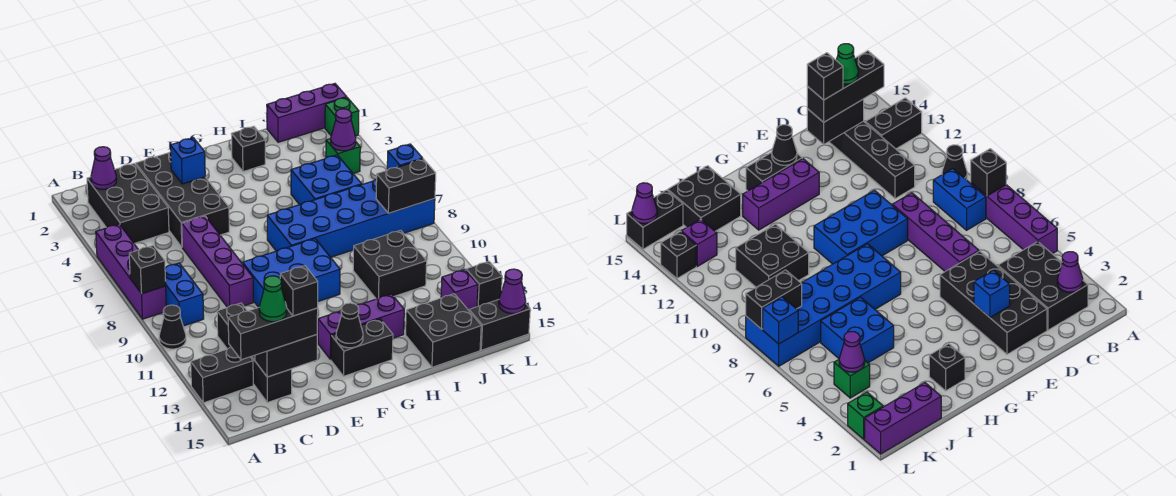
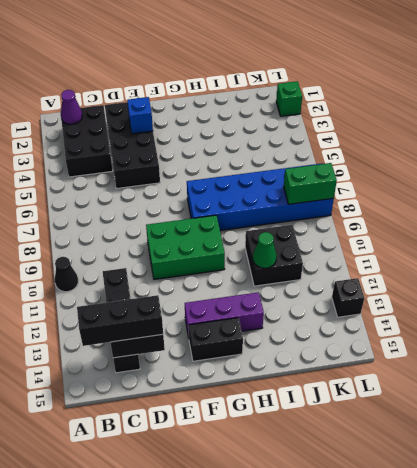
green brick E9:G10 level 1 -> blue brick E9:G10 level 1
green cone I11 level 2 -> green cone C14 level 4
green brick K8:L8 level 2 -> black brick K8:L8 level 2
none -> purple brick A5:A8 level 1
none -> black brick A13:B13 level 1
none -> blue brick B8:B9 level 1
none -> purple brick D6:D9 level 1

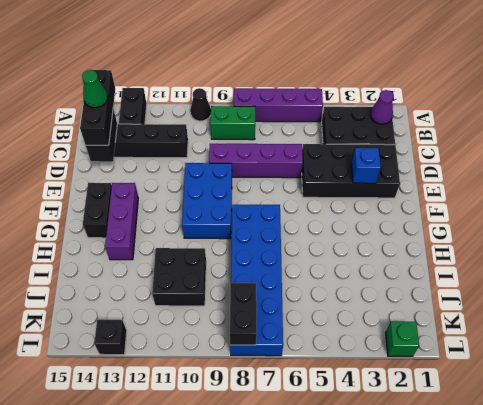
green brick B8:B9 level 1 -> blue brick B8:B9 level 1
none -> black brick H2 level 1
none -> blue brick I5:J6 level 1
none -> black brick I14:J15 level 1
none -> purple brick J1:L1 level 1

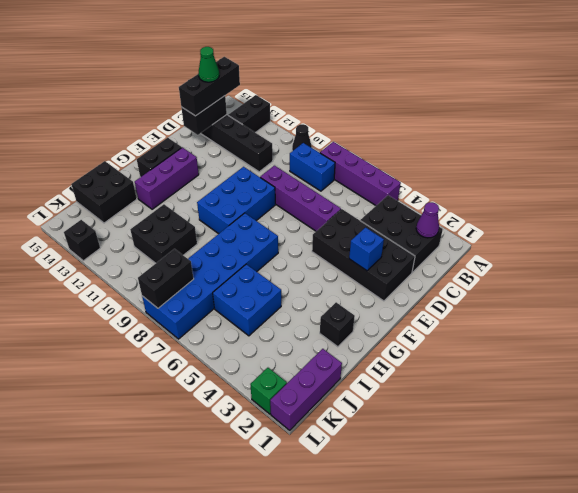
none -> green brick K4 level 1
none -> purple brick K13 level 1
none -> black brick K15:L15 level 1
none -> black brick A8 level 2

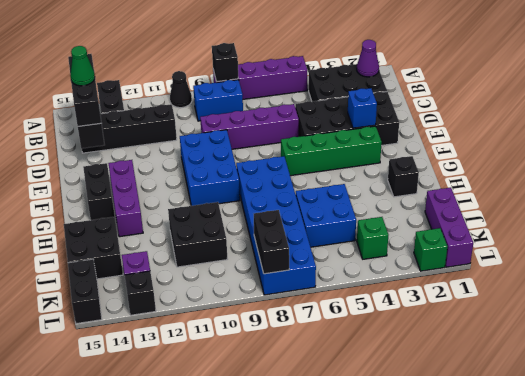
green brick F3:F6 level 1 -> none
none -> black cone F14 level 2
none -> purple cone K4 level 2
none -> blue brick L7 level 2
none -> purple cone L15 level 2

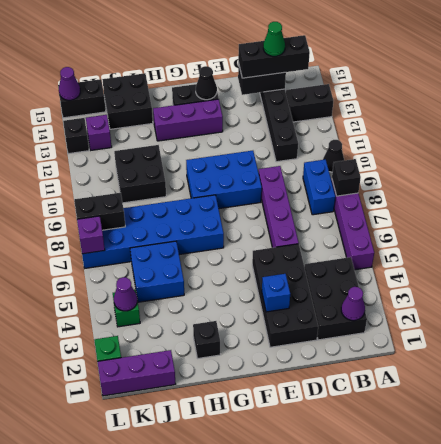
purple brick L7 level 2 -> blue brick L7 level 2
none -> black brick D14 level 4

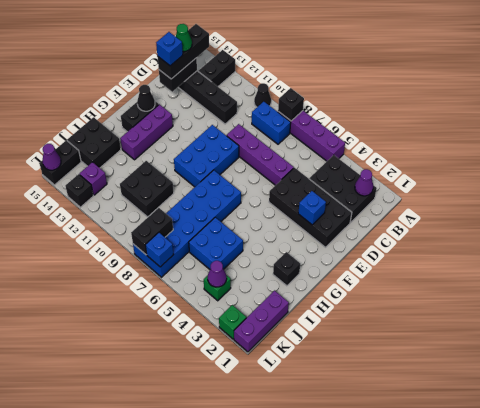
blue brick D14 level 4 -> black brick D14 level 4

